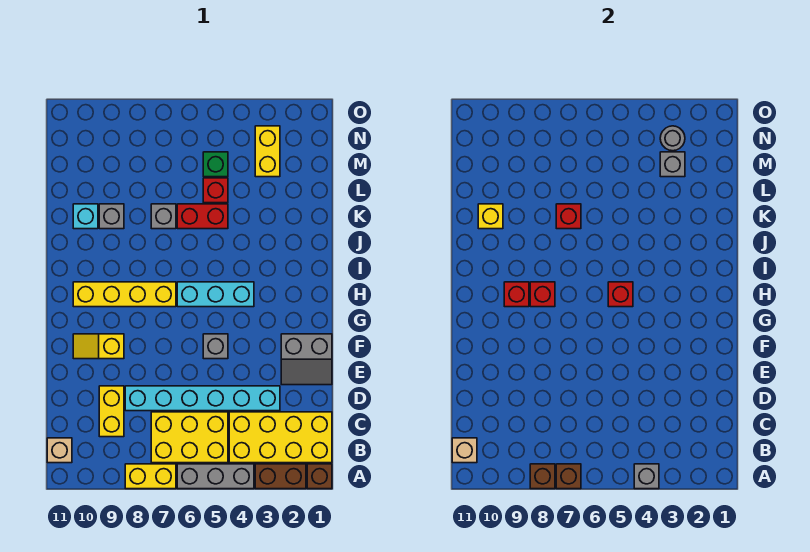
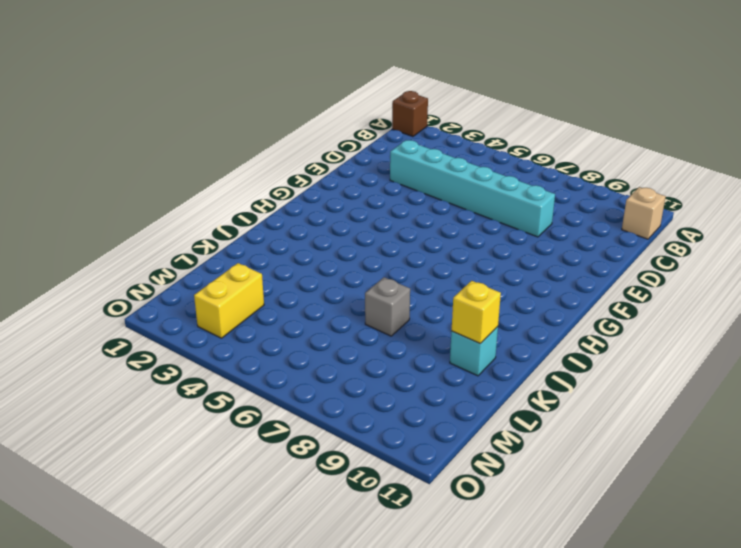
none -> brown brick A2:A3 level 1
none -> grey brick A4:A6 level 1
none -> yellow brick A7:A8 level 1
none -> yellow brick B1:C4 level 1

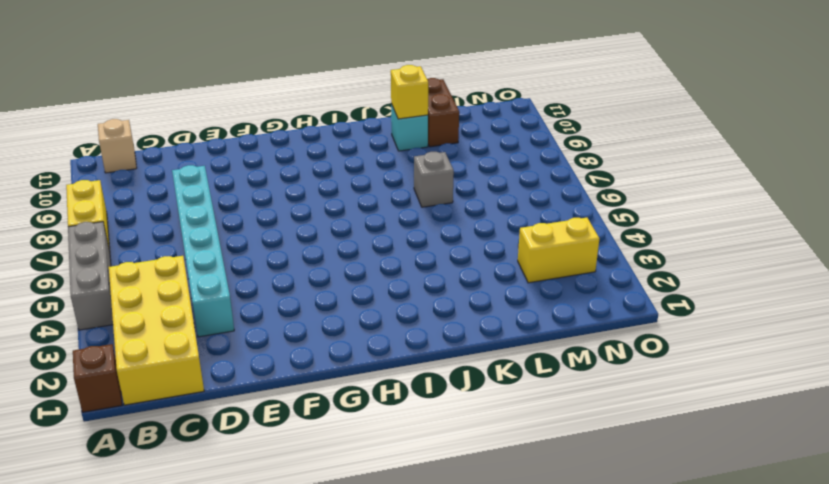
brown brick L10:L11 level 1 -> brown brick A2:A3 level 1
none -> yellow brick B5:C7 level 1
none -> yellow brick C9:D9 level 1
none -> grey slope E1:F2 level 1 top F
none -> grey brick F5 level 1

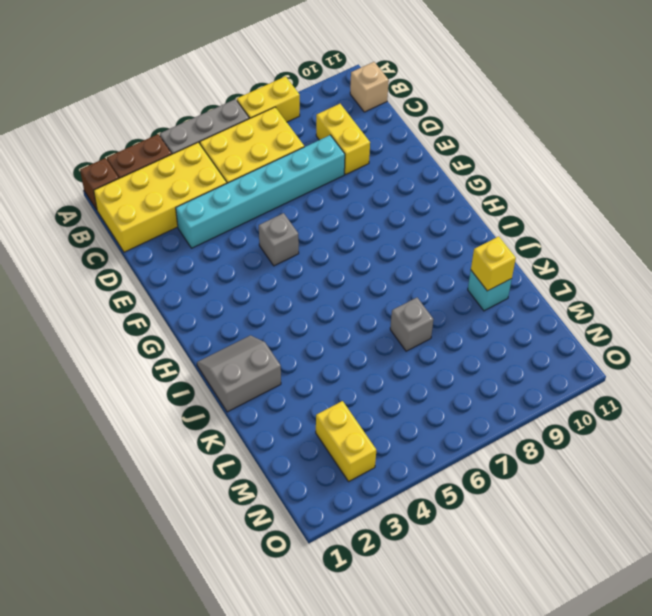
grey slope I1:J2 level 1 top J -> grey slope E1:F2 level 1 top F
none -> yellow slope F9:F10 level 1 top 9
none -> cyan brick H4:H6 level 1
none -> yellow brick H7:H10 level 1
none -> red brick K5:K6 level 1

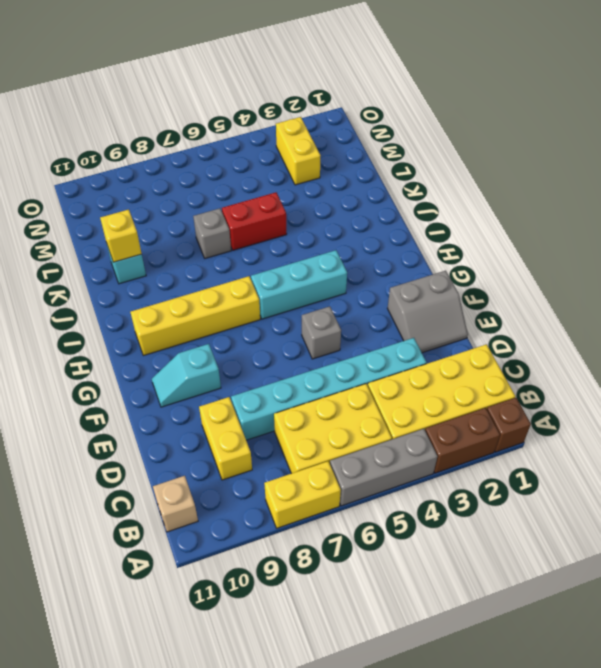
cyan slope F9:F10 level 1 top 9 -> yellow slope F9:F10 level 1 top 9
none -> grey brick K9 level 1
none -> red brick L5 level 1
none -> green brick M5 level 1
none -> grey brick A4 level 2

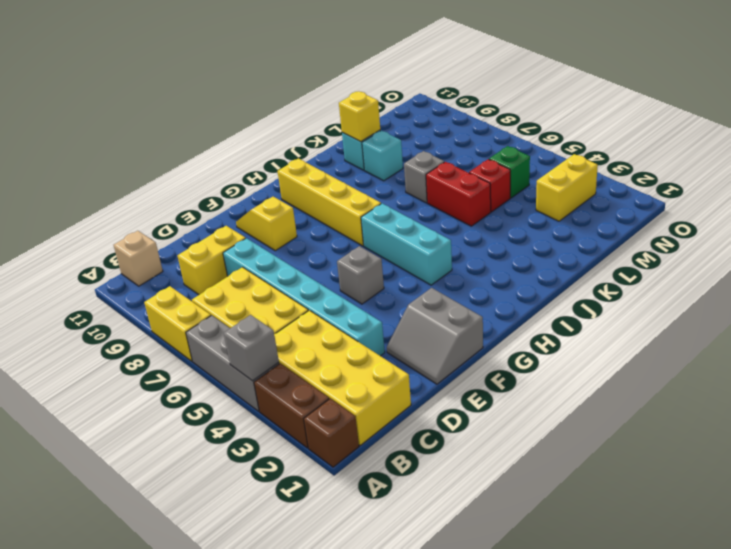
cyan brick K9 level 1 -> grey brick K9 level 1
none -> brown brick A7 level 2
none -> brown brick A8 level 2
none -> tan brick B11 level 2
none -> red brick H5 level 2

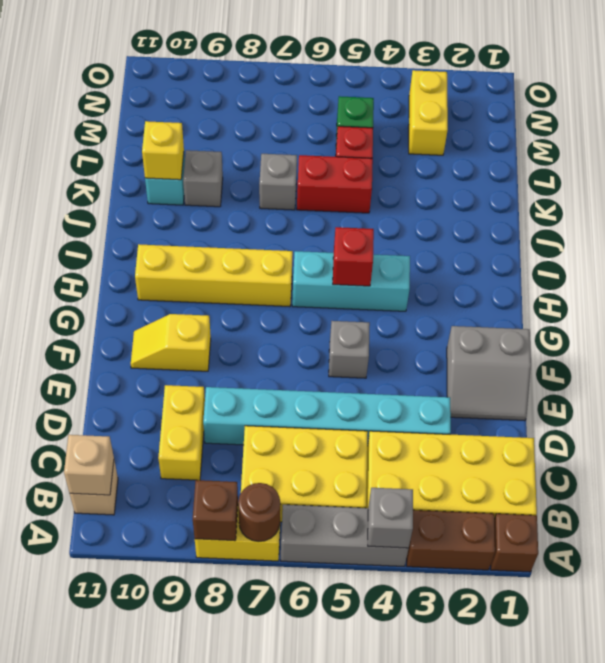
brown round brick A7 level 2 -> brown brick A7 level 2
none -> red brick H8 level 2
none -> red brick H9 level 2
none -> red brick K7 level 2
none -> grey brick M3 level 2

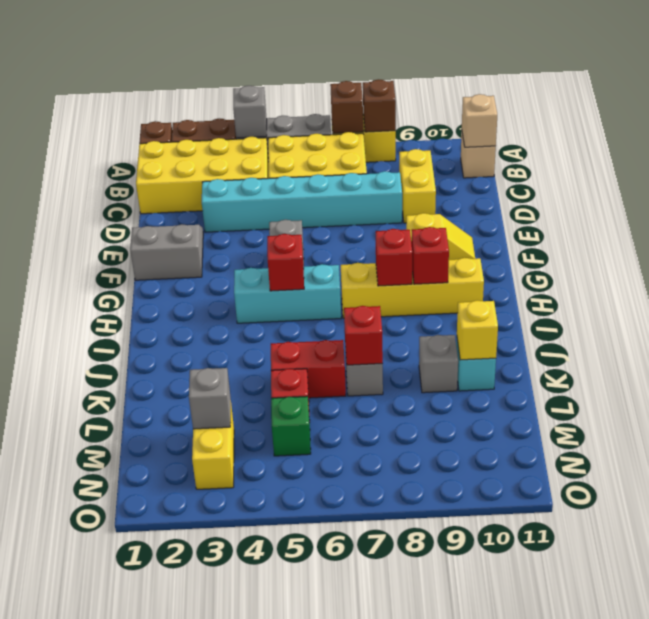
none -> grey round brick N3 level 2

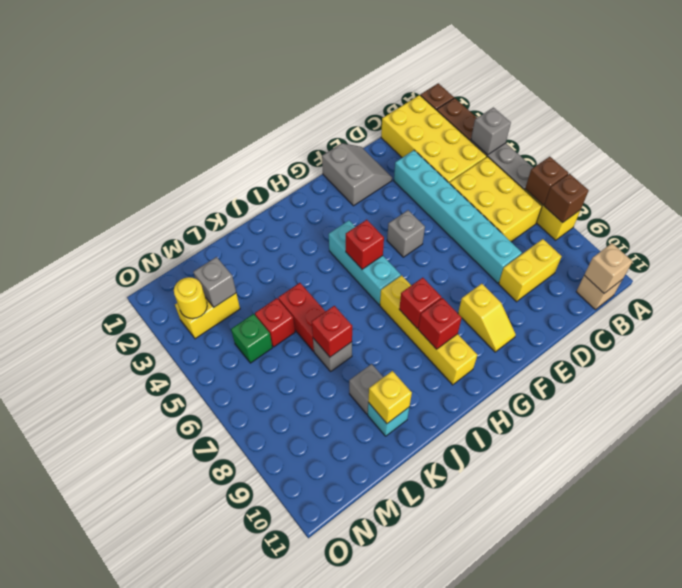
yellow round brick N3 level 2 -> grey round brick N3 level 2

